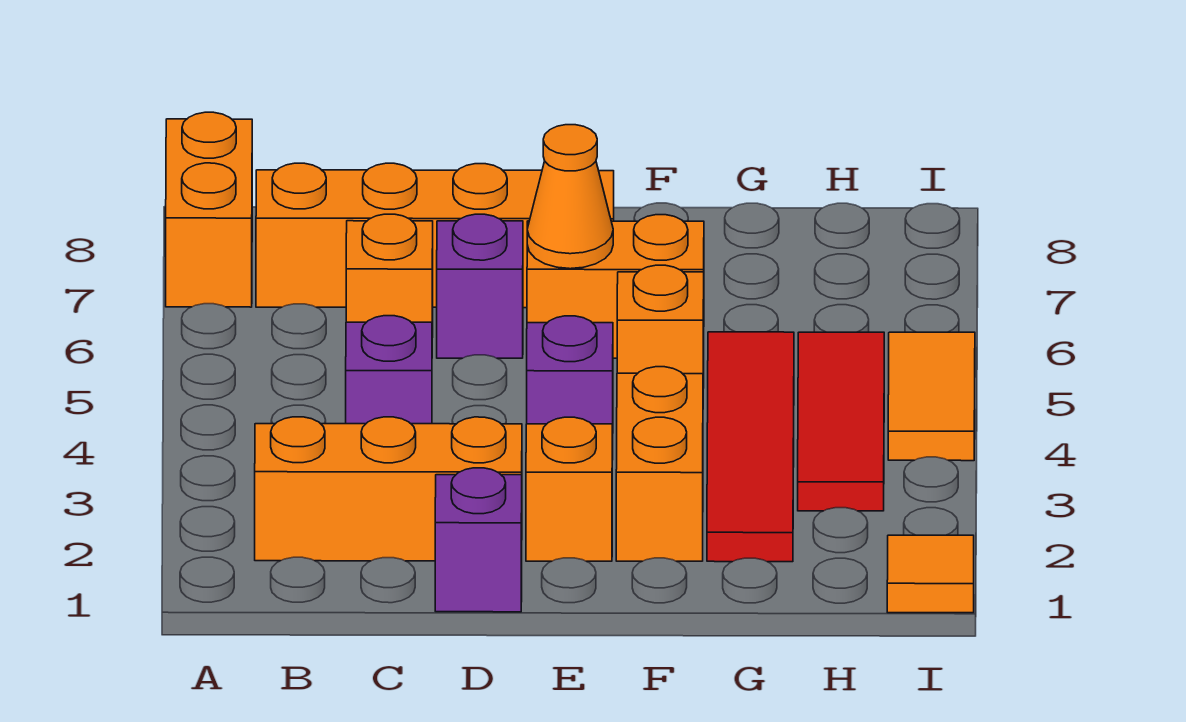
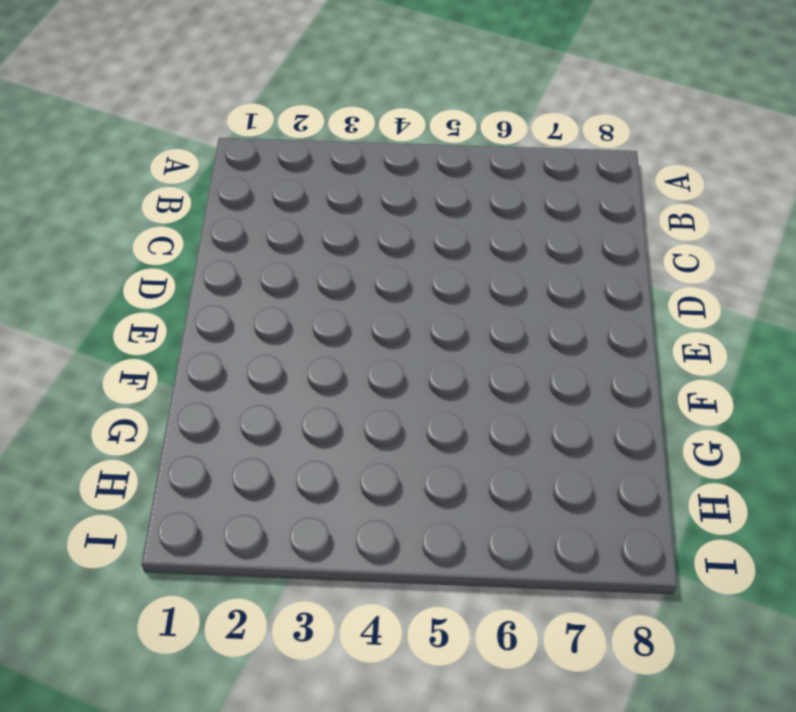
none -> orange brick A7:A8 level 1
none -> orange brick B2:D2 level 1
none -> orange brick B7:E7 level 1

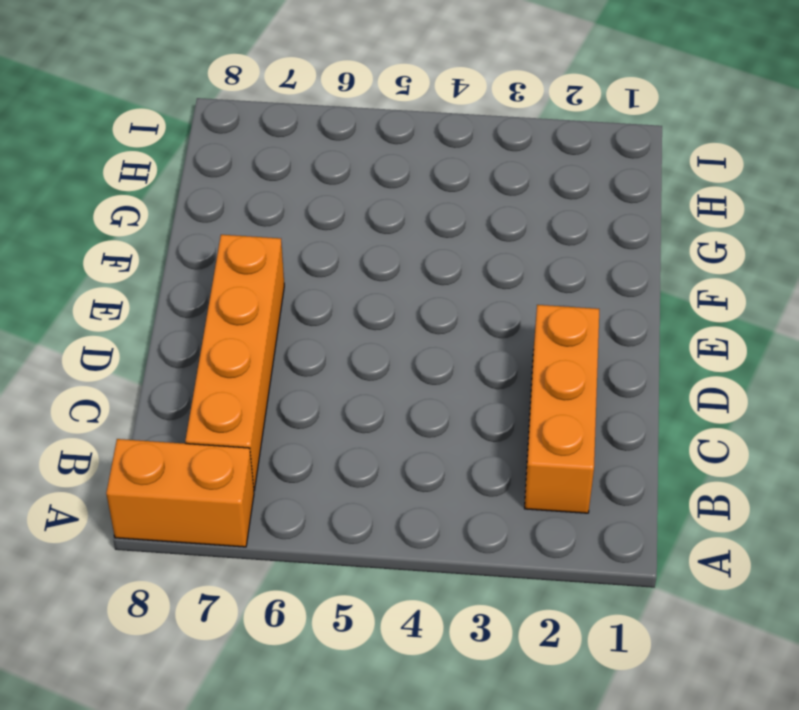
none -> purple brick C4 level 1
none -> orange brick C6 level 1
none -> purple brick D1 level 1

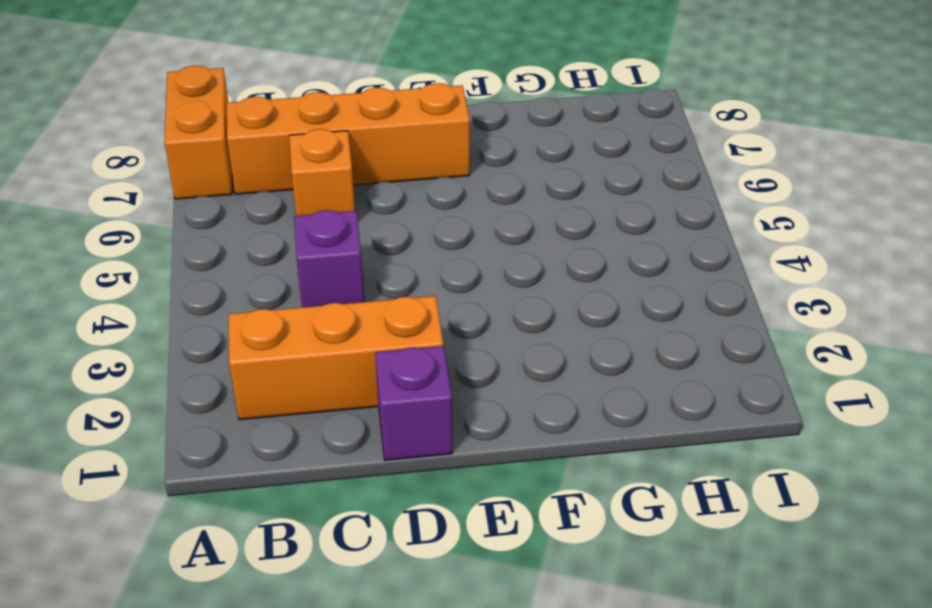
none -> purple brick D6 level 1
none -> orange brick E2 level 1
none -> purple brick E4 level 1

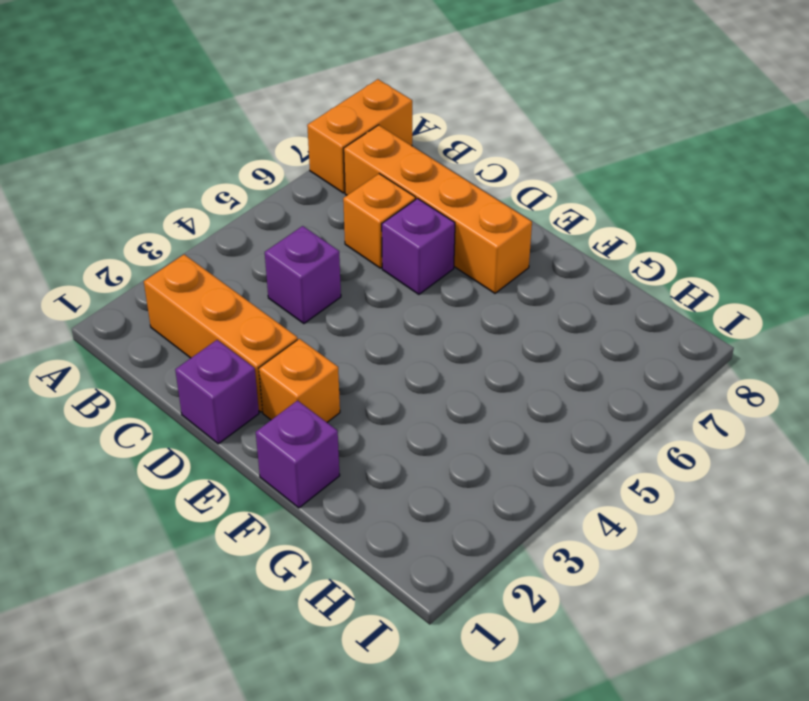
purple brick F1 level 1 -> purple brick E4 level 1
none -> orange brick E6:F6 level 1
none -> orange brick F2:F3 level 1
none -> orange brick F5 level 1

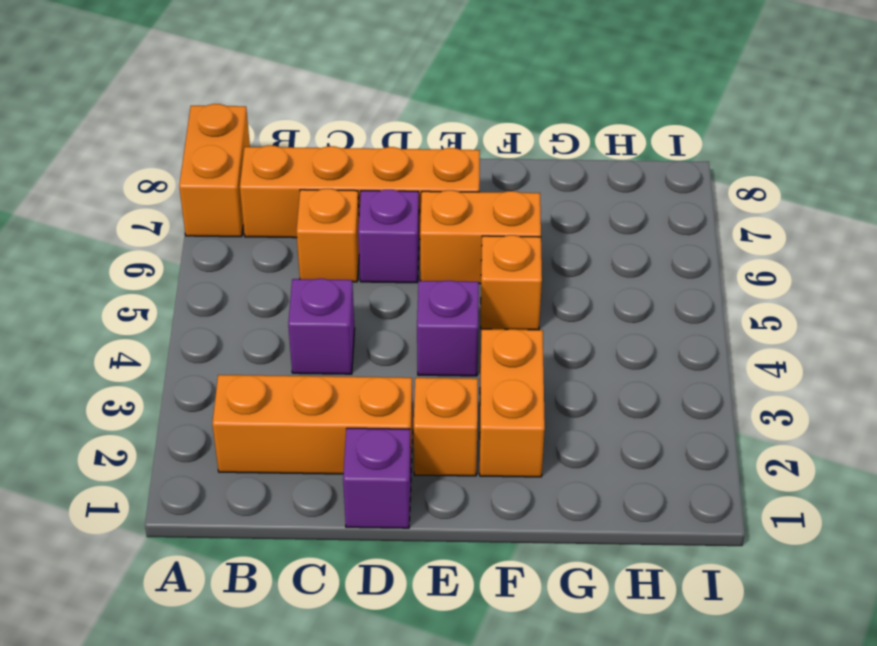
none -> red tile G2:G5 level 1
none -> red tile H3:H5 level 1
none -> orange tile I1 level 1

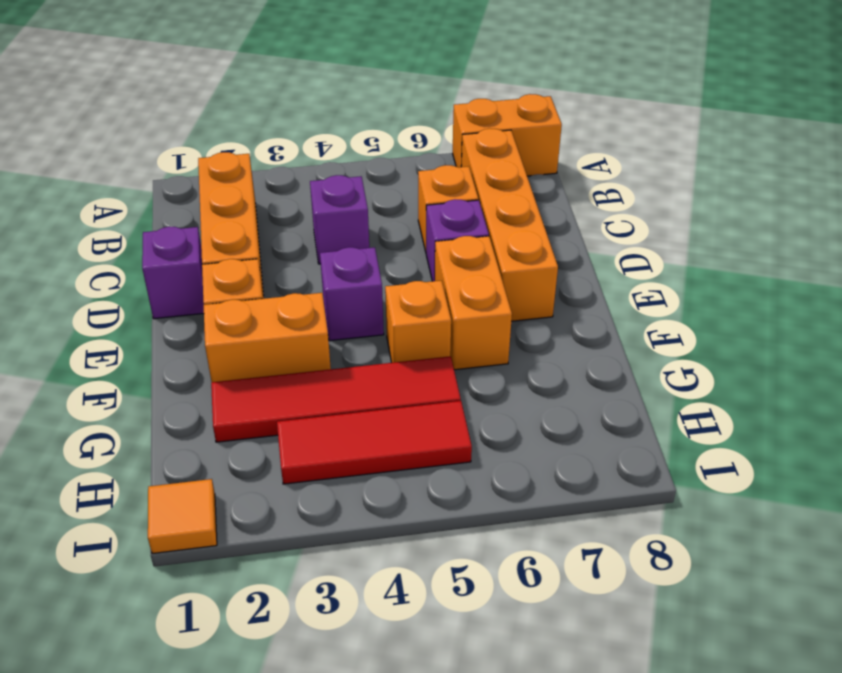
none -> orange tile I4:I5 level 1
none -> orange cone E6 level 2

